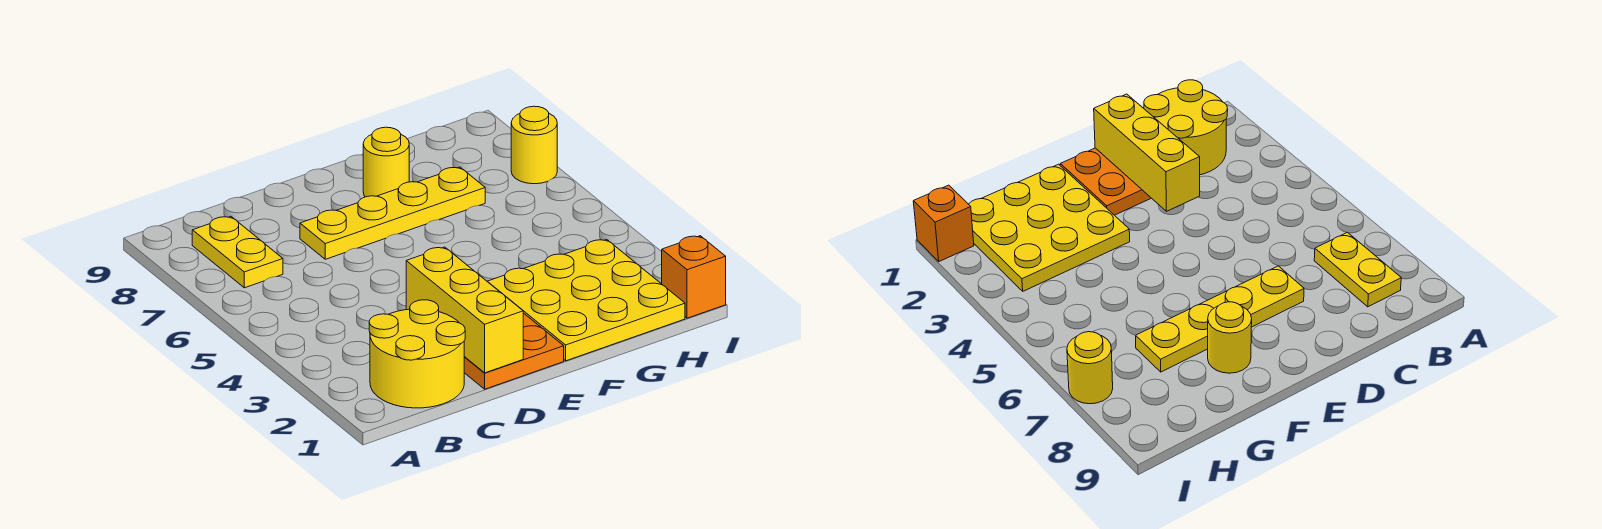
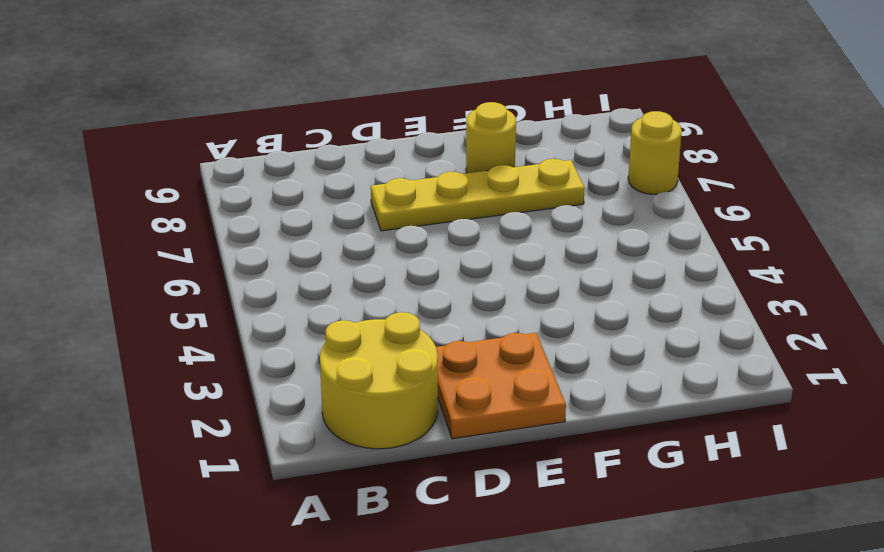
none -> yellow plate B7:B8 level 1
none -> yellow plate F1:H3 level 1

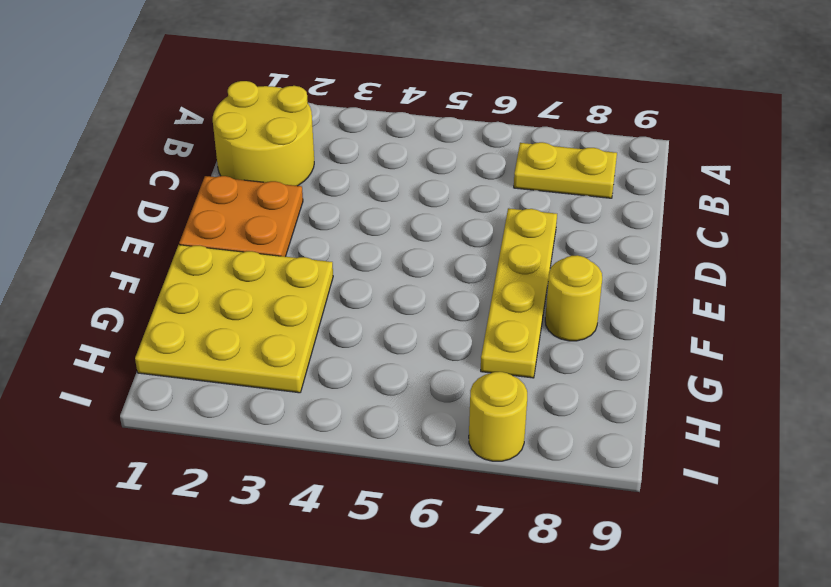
none -> orange brick I1 level 1
none -> yellow brick D1:D3 level 2

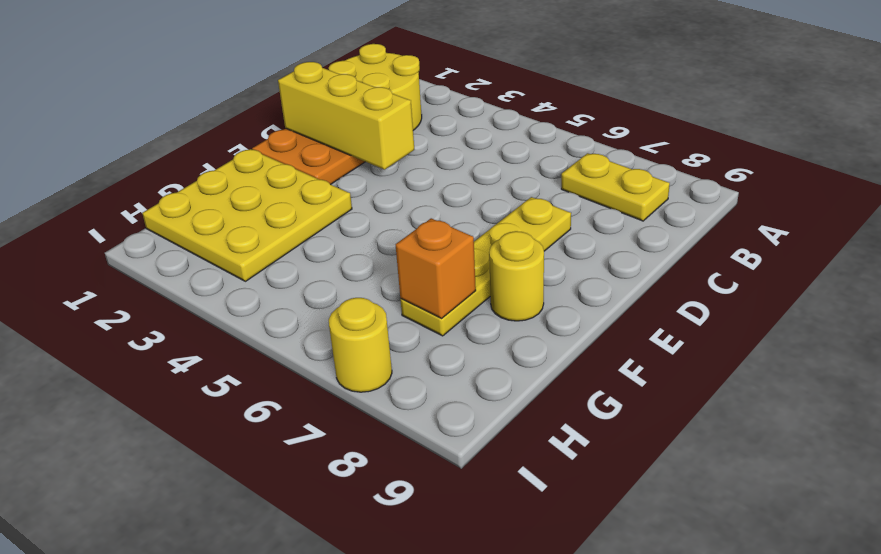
orange brick G7 level 2 -> orange brick I1 level 1

